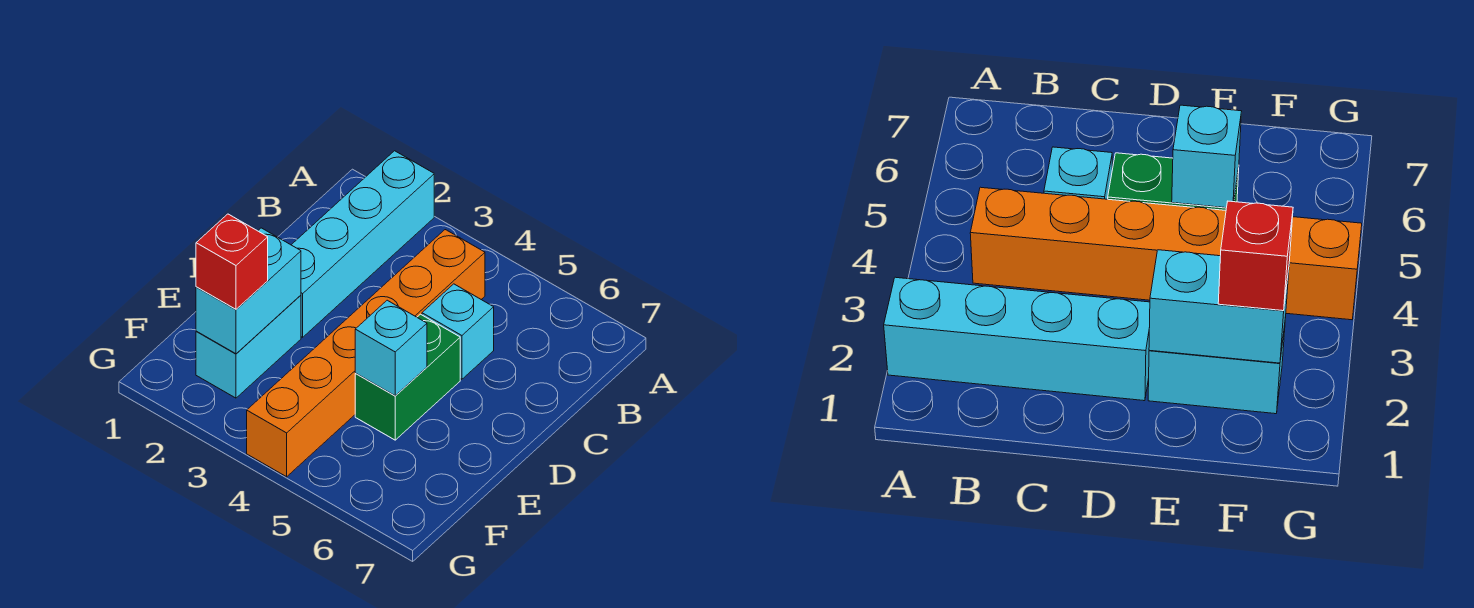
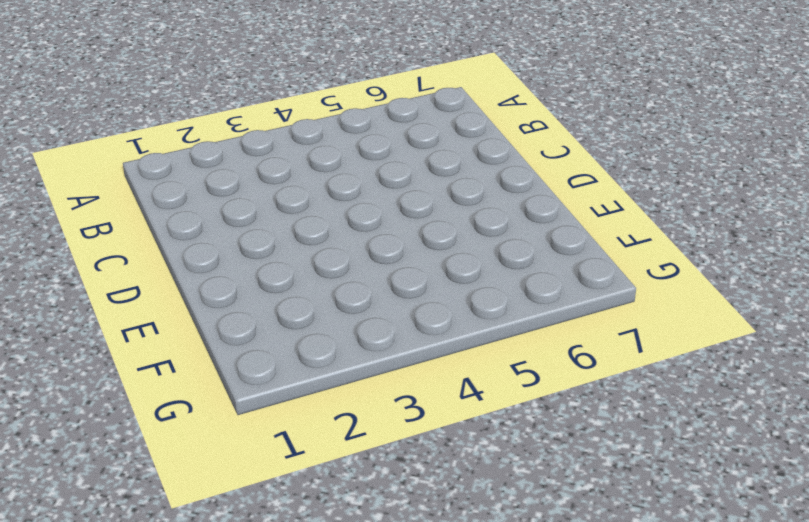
none -> cyan brick A2:D2 level 1
none -> orange brick B4:G4 level 1

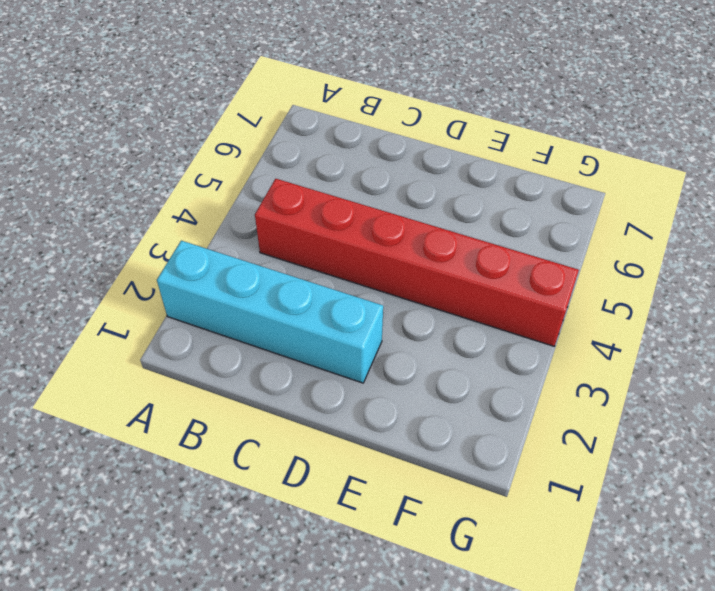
red brick B4:G4 level 1 -> orange brick B4:G4 level 1
none -> cyan brick C5 level 1
none -> green brick D5:E5 level 1

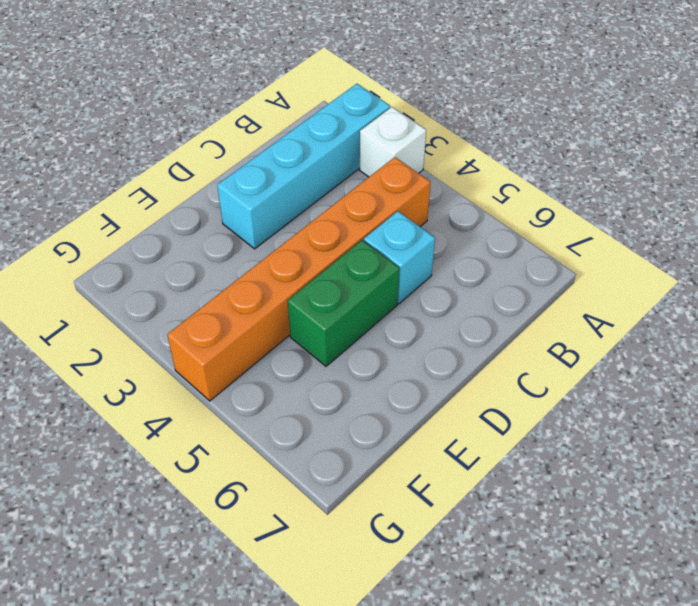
white brick A3 level 1 -> none
none -> cyan brick E2:F2 level 1
none -> cyan brick E2:F2 level 2

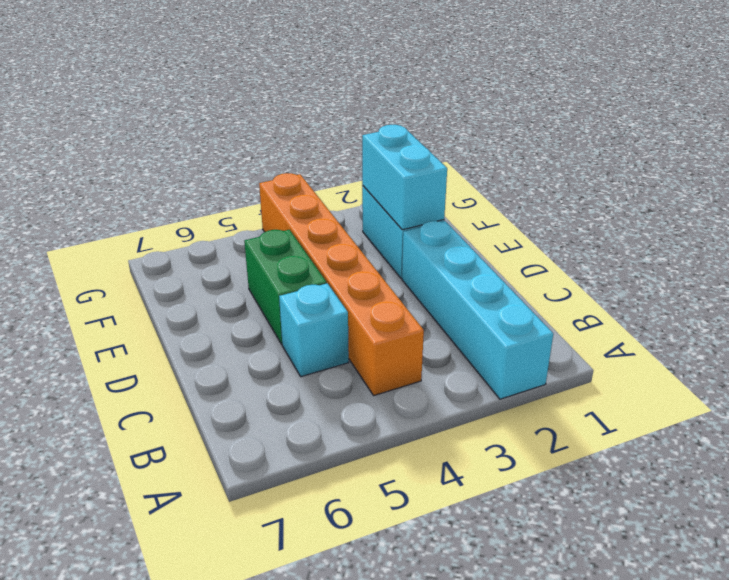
none -> cyan brick E5 level 2
none -> red brick F2 level 3

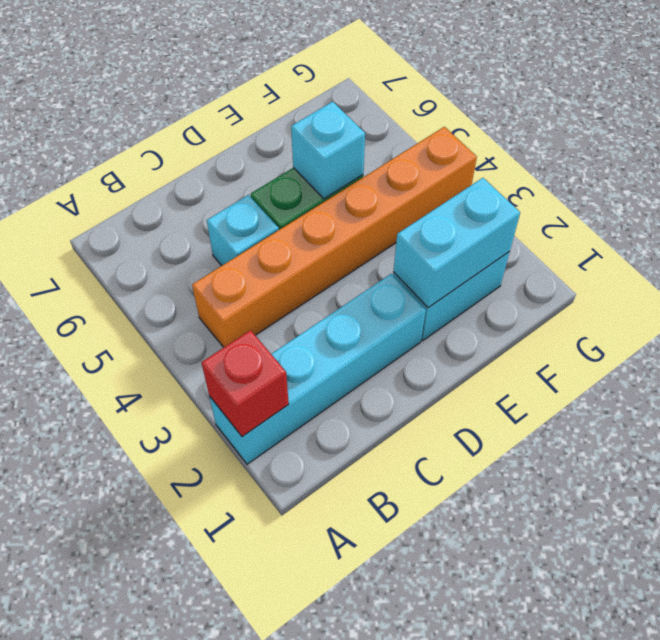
red brick A2 level 2 -> red brick F2 level 3

